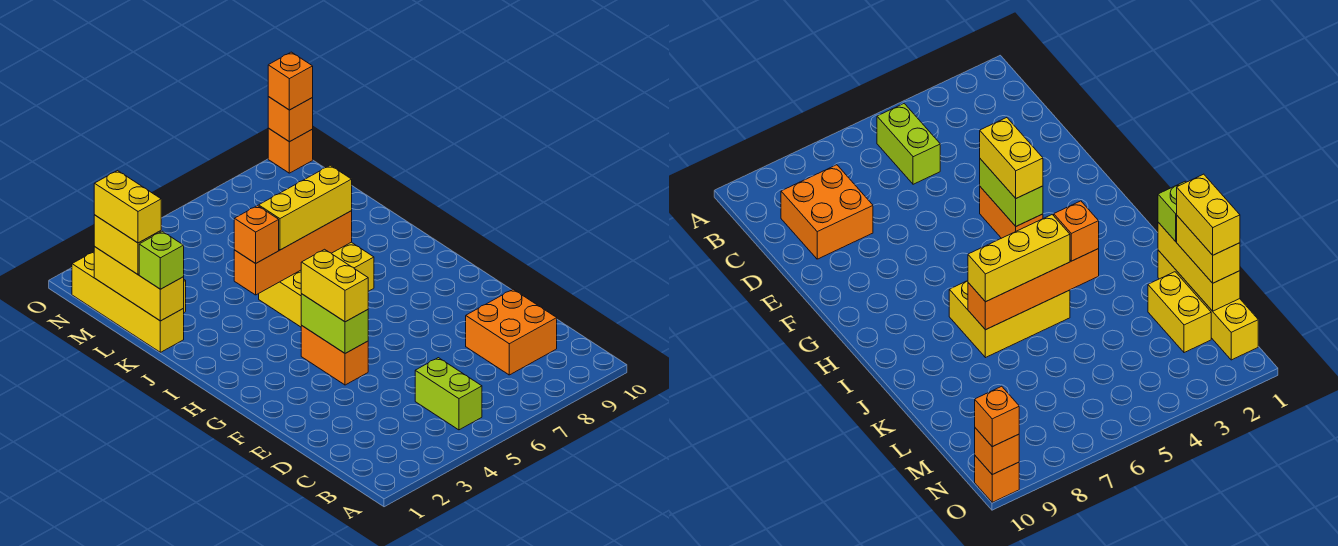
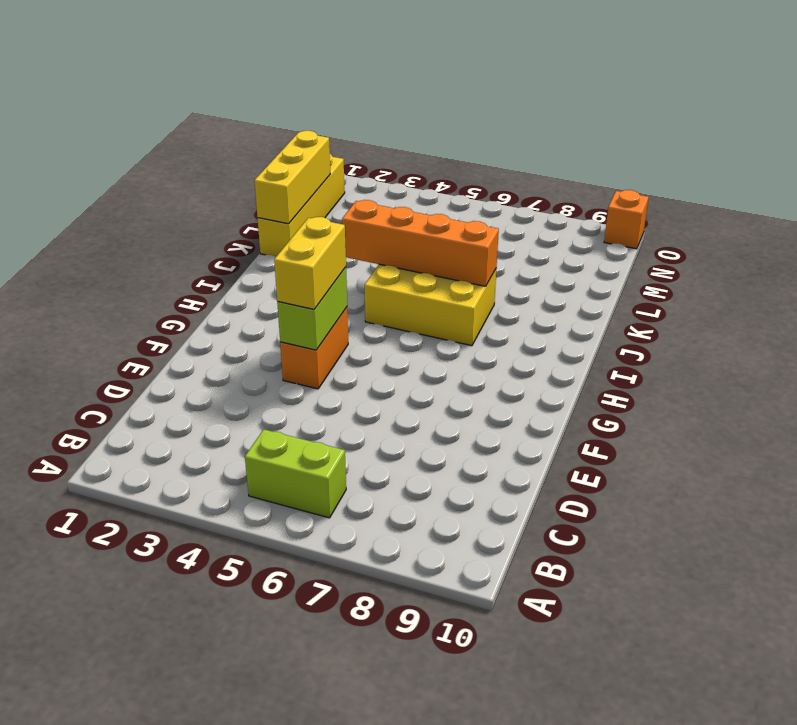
lime brick B5:B6 level 1 -> lime brick B5:C5 level 1
none -> orange brick C8:D9 level 1
none -> yellow brick L2:M2 level 1
none -> orange brick O10 level 2

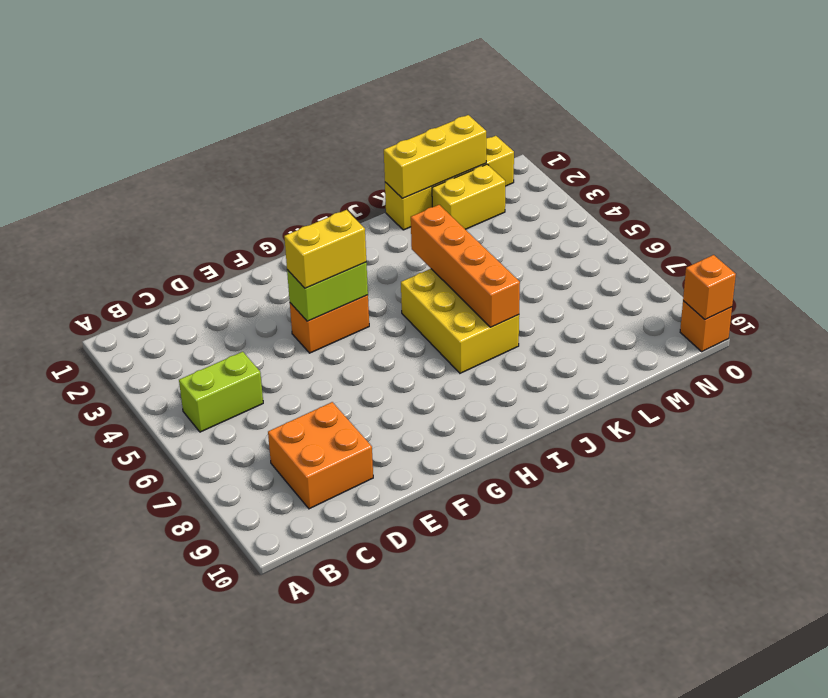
none -> orange brick J4 level 3
none -> yellow brick J5:J7 level 3
none -> lime brick K1 level 3

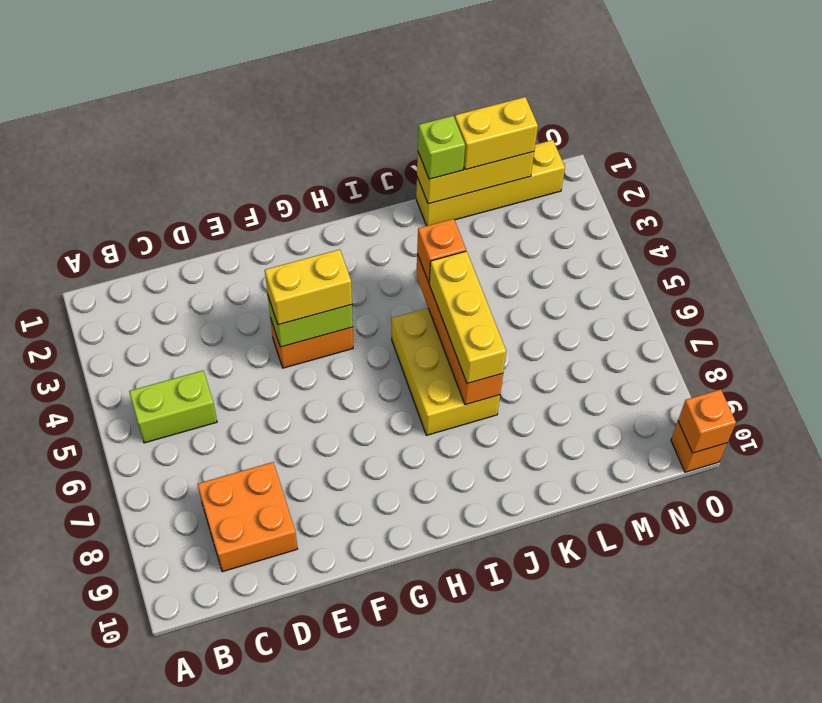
none -> yellow brick L2:M2 level 1
none -> orange brick O10 level 3
none -> yellow brick L1:M1 level 4

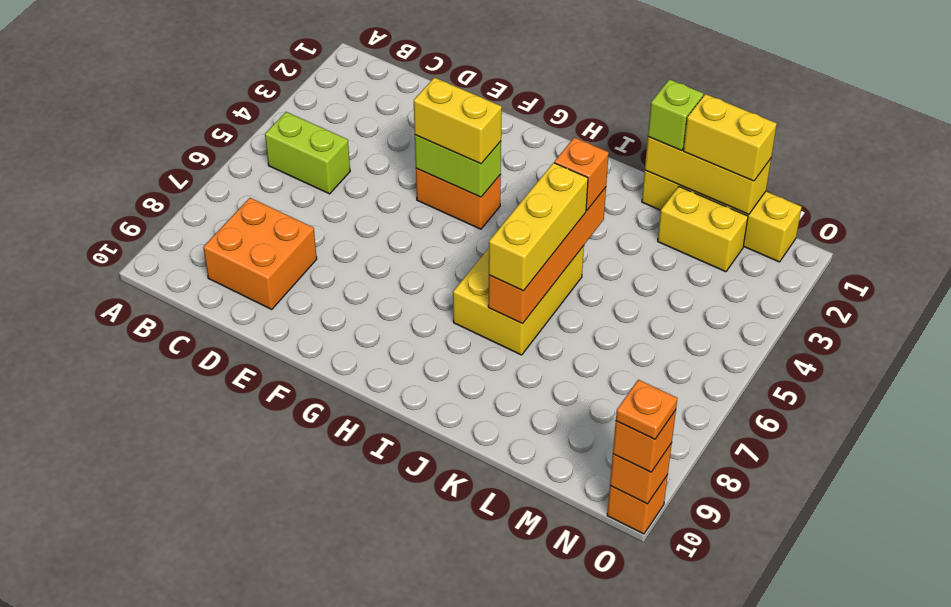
orange plate O10 level 4 -> none
none -> yellow brick L1:M1 level 4

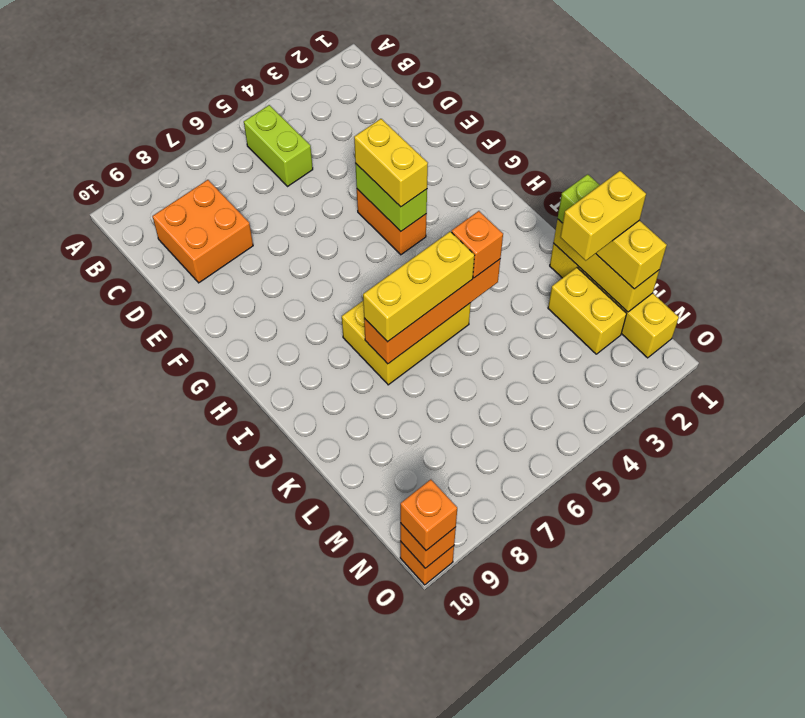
yellow brick L1:L2 level 4 -> yellow brick L1:M1 level 4

